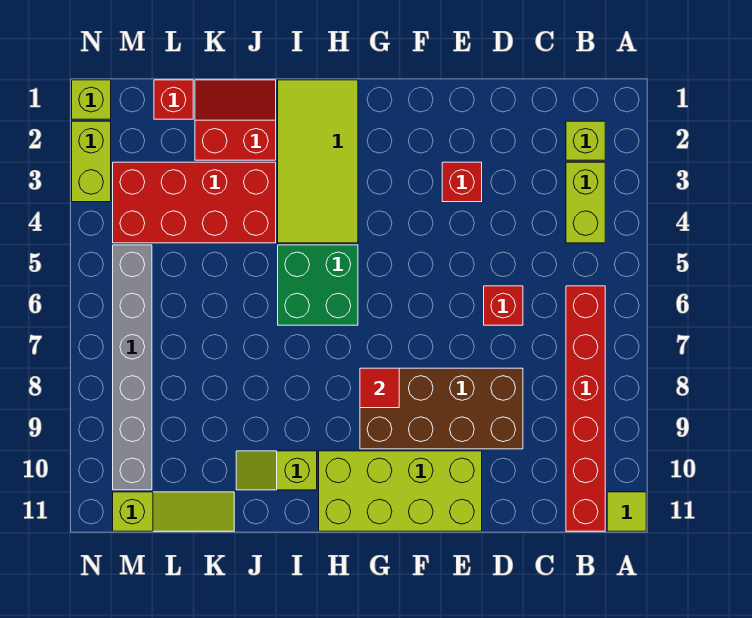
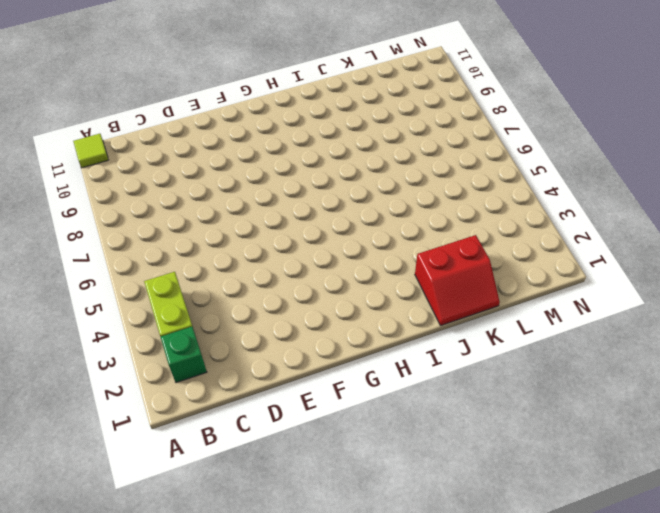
green brick B2 level 1 -> lime brick B2 level 1
none -> red brick B6:B11 level 1
none -> red brick D6 level 1
none -> brown brick D8:G9 level 1

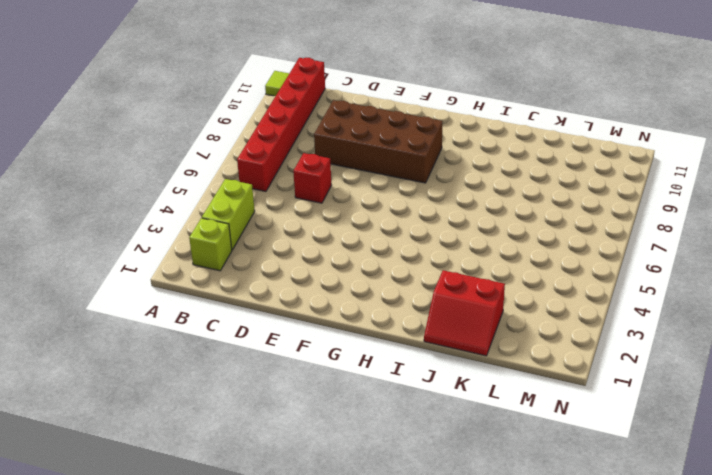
none -> red brick E3 level 1
none -> lime brick E10:H11 level 1
none -> lime tile H1:I4 level 1

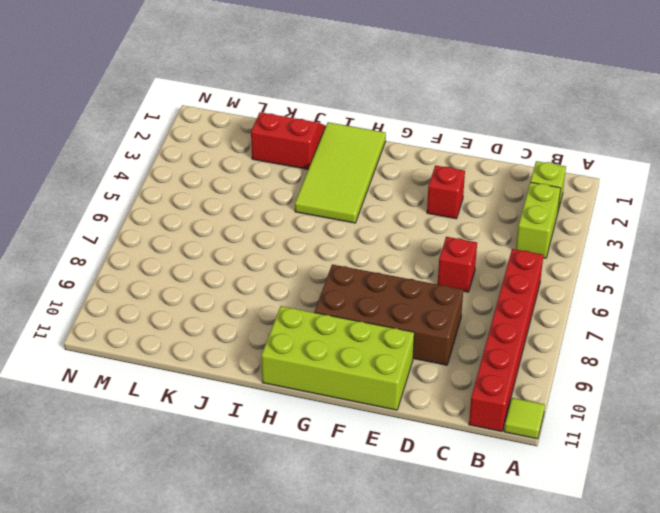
none -> green brick H5:I6 level 1
none -> lime slope I10:J10 level 1 top I
none -> red brick J3:M4 level 1

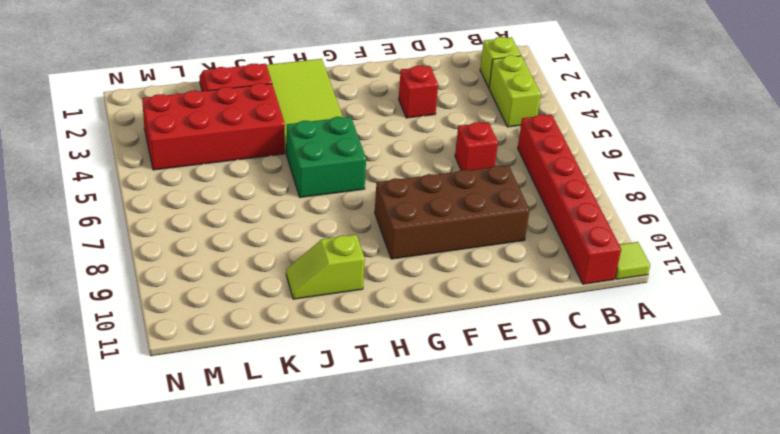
none -> lime brick E10:H11 level 1
none -> lime slope K11:M11 level 1 top M
none -> red brick L1 level 1

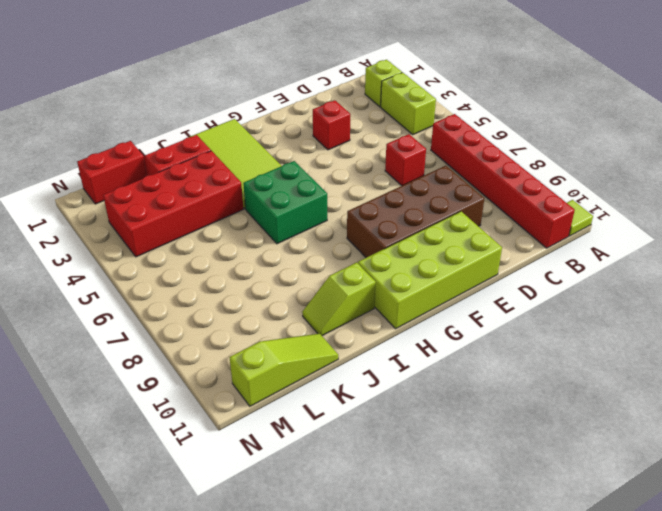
red brick L1:M1 level 1 -> red brick L1 level 1
none -> grey brick M5:M10 level 1
none -> lime brick N1 level 1
none -> lime brick N2:N3 level 1

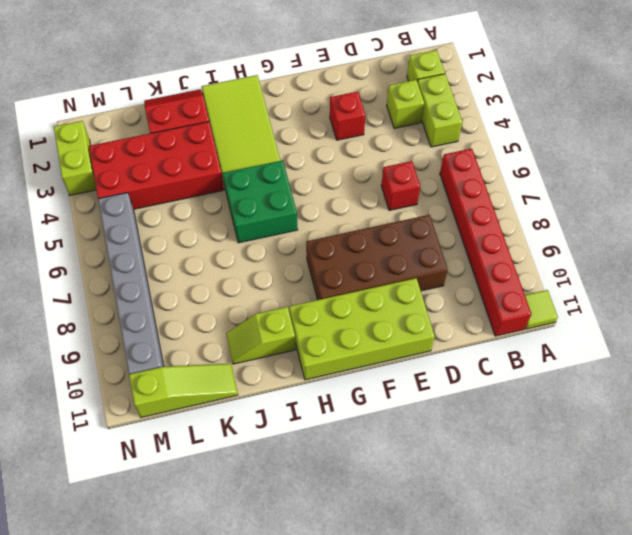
lime brick C3 level 1 -> lime brick N1 level 1
none -> red brick L1 level 1
none -> red tile G8 level 2

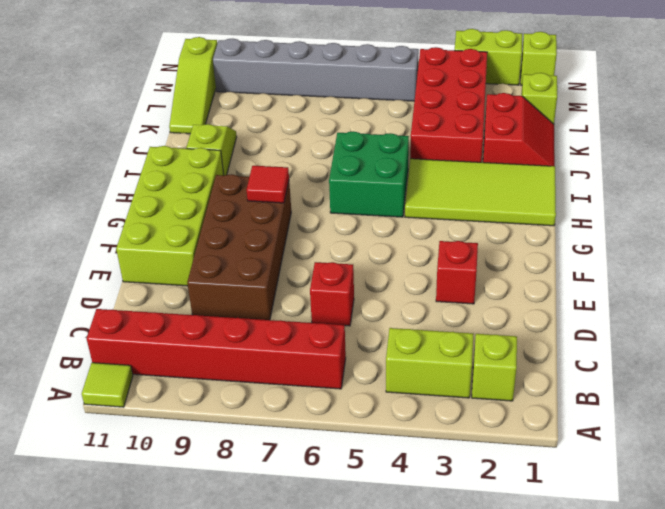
lime brick L1 level 1 -> red brick L1 level 1

